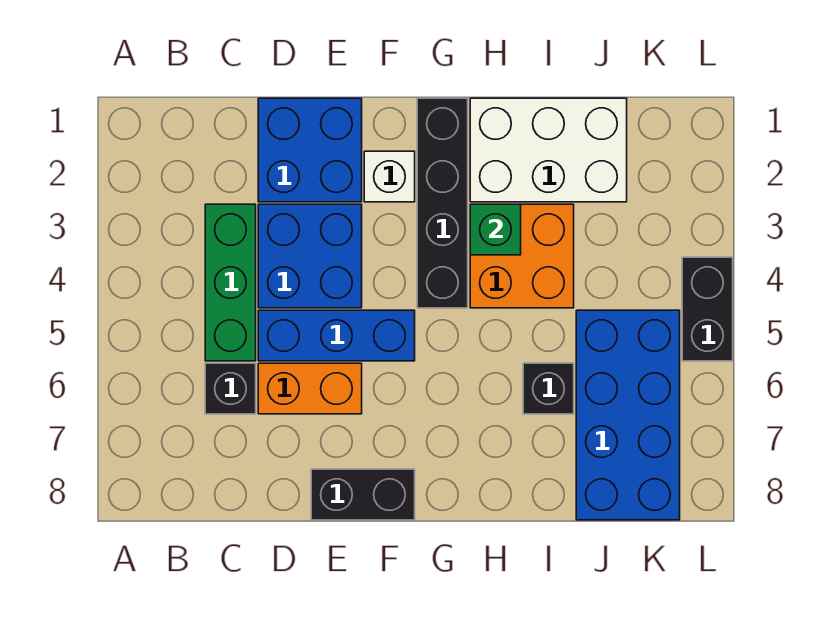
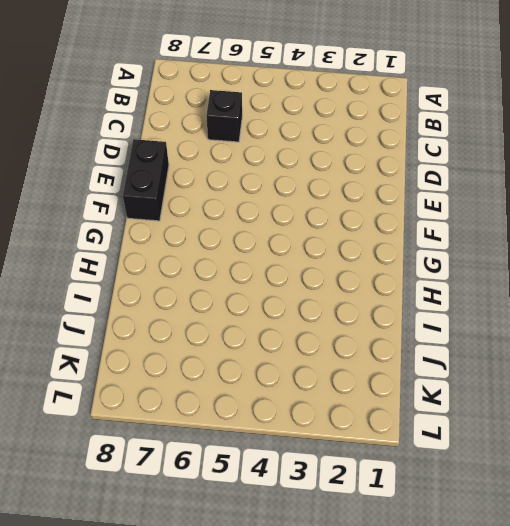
none -> green brick C3:C5 level 1
none -> blue brick D1:E2 level 1
none -> blue brick D3:E4 level 1

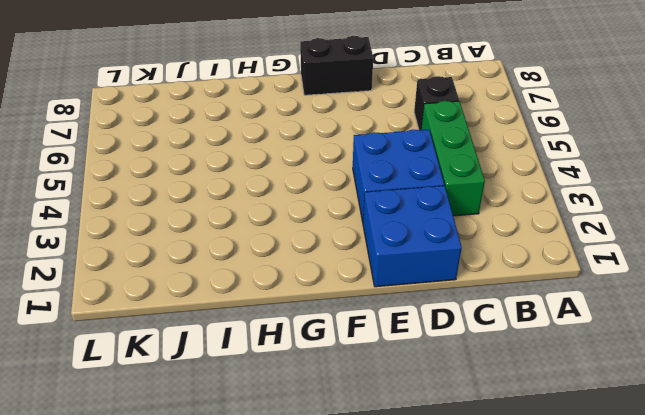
none -> blue brick D5:F5 level 1
none -> orange brick D6:E6 level 1
none -> white brick F2 level 1

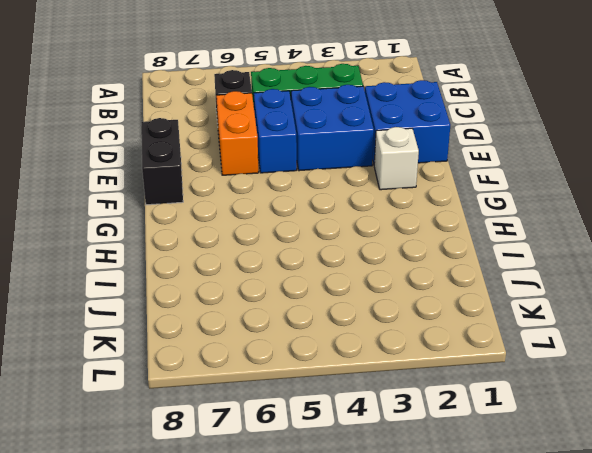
blue brick D5:E5 level 1 -> blue brick D5:F5 level 1
none -> black brick G1:G4 level 1
none -> white brick H1:J2 level 1
none -> orange brick H3:I4 level 1

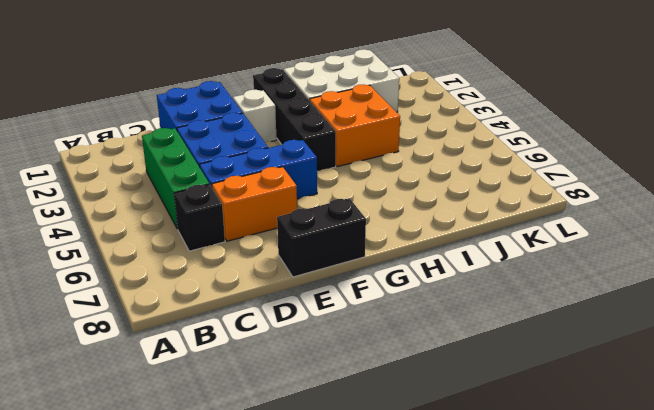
none -> black brick I6 level 1
none -> blue brick J5:K8 level 1
none -> black brick L4:L5 level 1

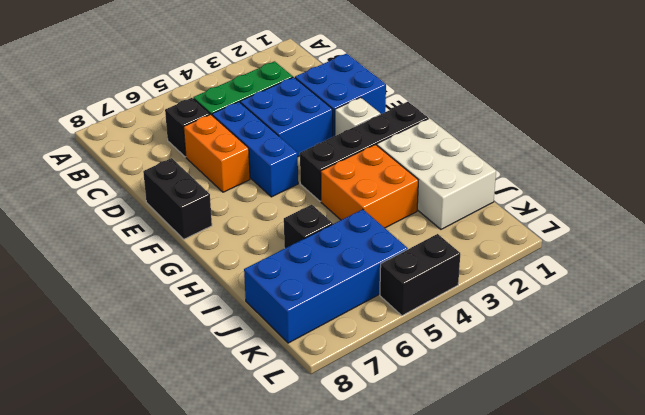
none -> green brick H3 level 2

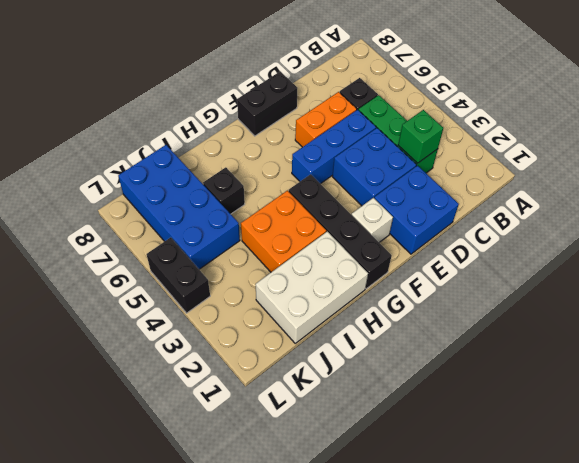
green brick C3 level 2 -> green brick H3 level 2

